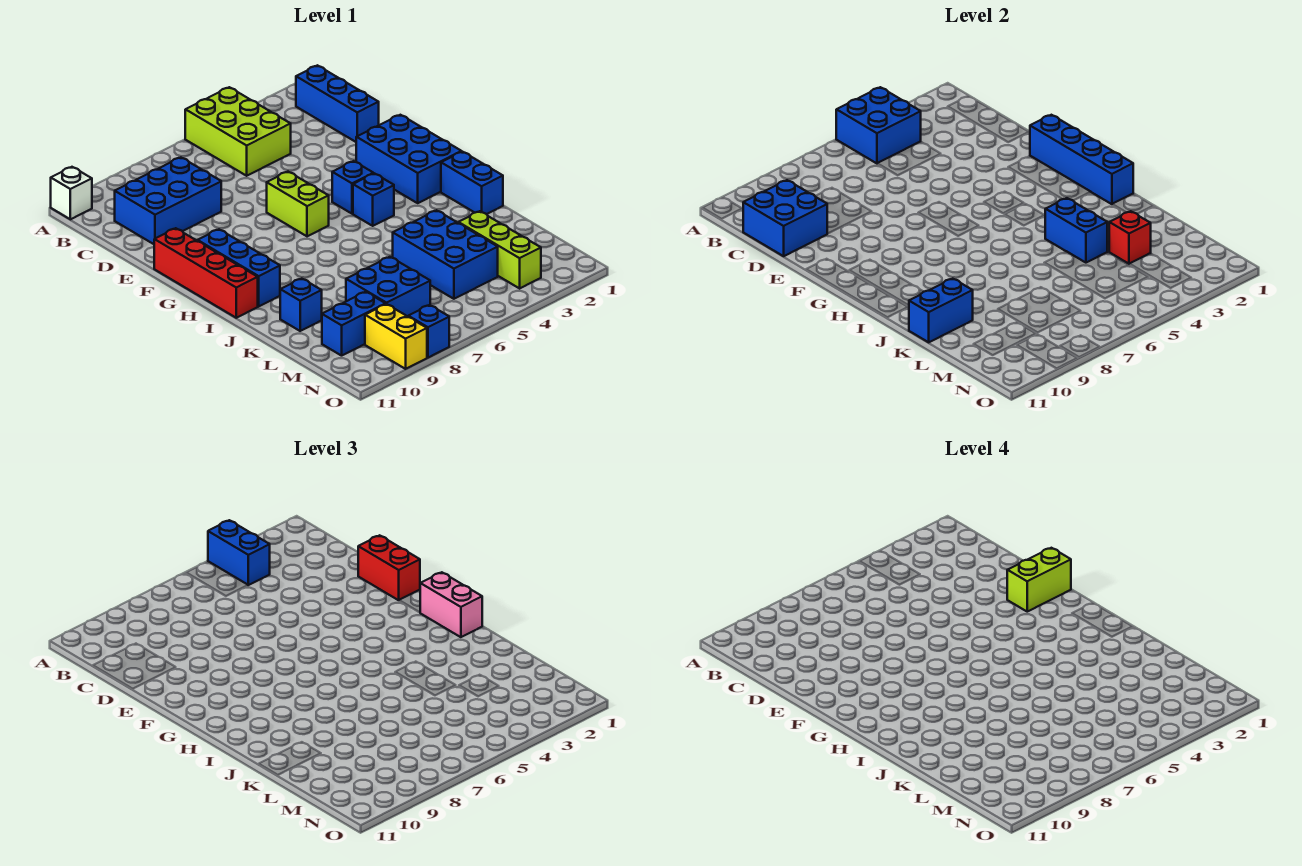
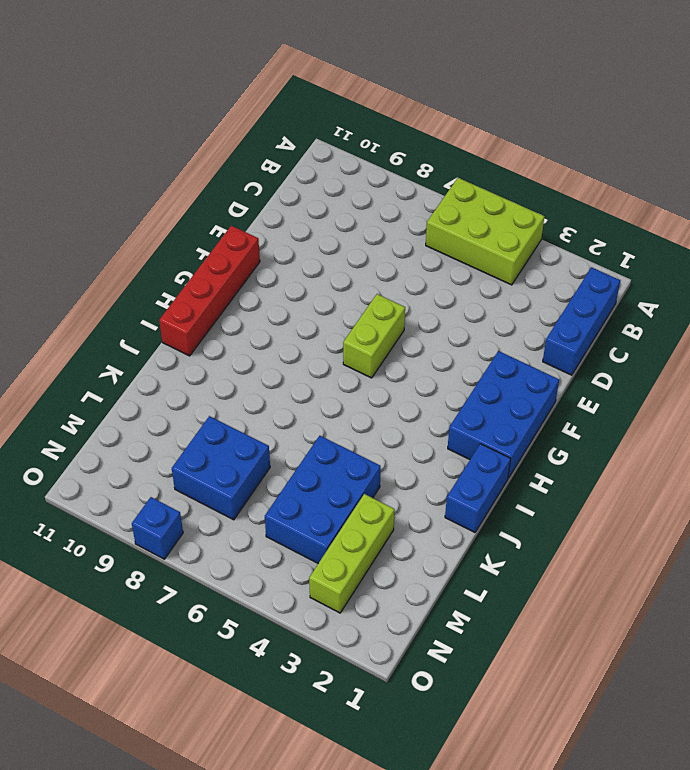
lime brick A4:B6 level 1 -> lime brick A4:C5 level 1
none -> white brick A11 level 1
none -> blue brick C8:D10 level 1
none -> blue brick G4 level 1

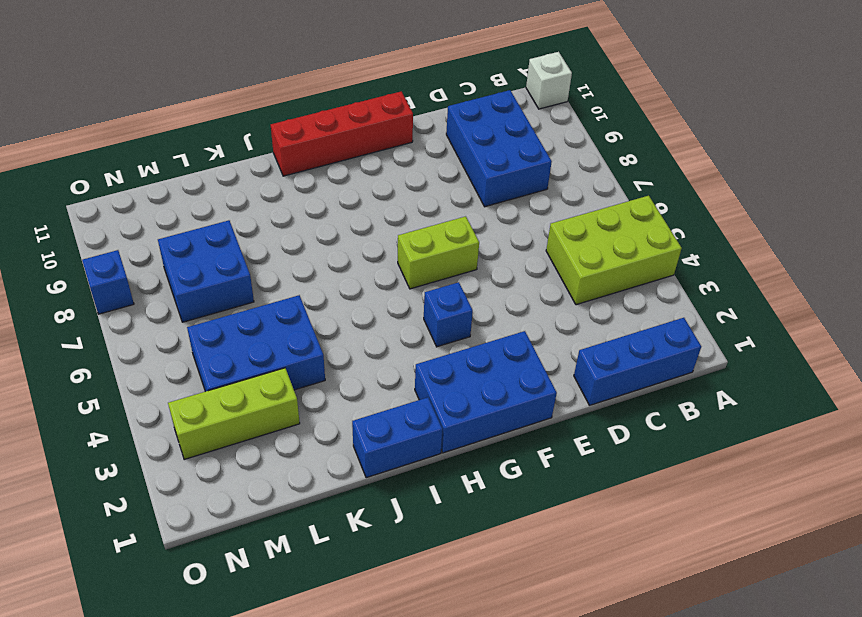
none -> blue brick G10:I10 level 1
none -> blue brick H4 level 1
none -> blue brick K10 level 1

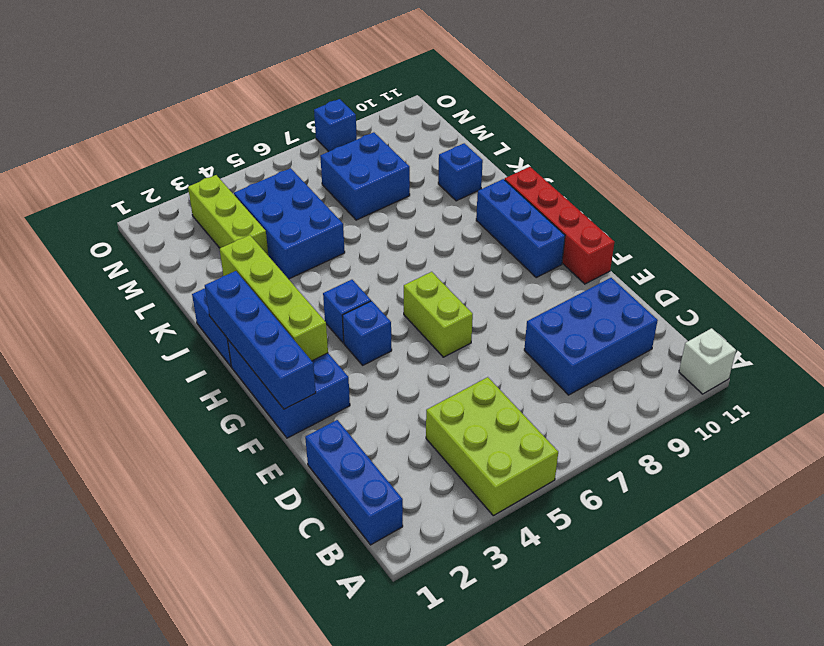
lime brick G2:J2 level 2 -> none
none -> blue brick M9:M10 level 1
none -> yellow brick N9:O9 level 1
none -> blue brick A4:B5 level 2

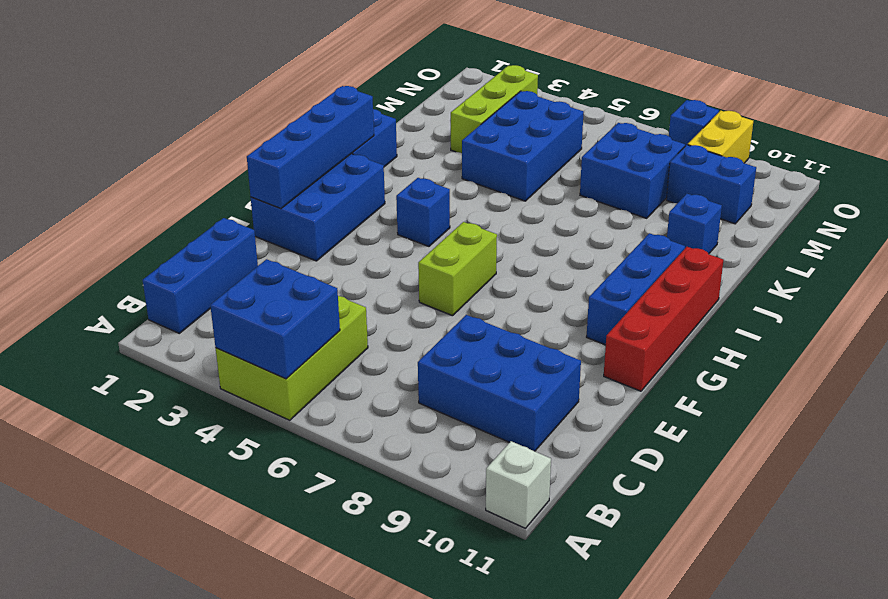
none -> blue brick G4 level 1
none -> blue brick C10:D11 level 2
none -> blue brick J4:K4 level 2

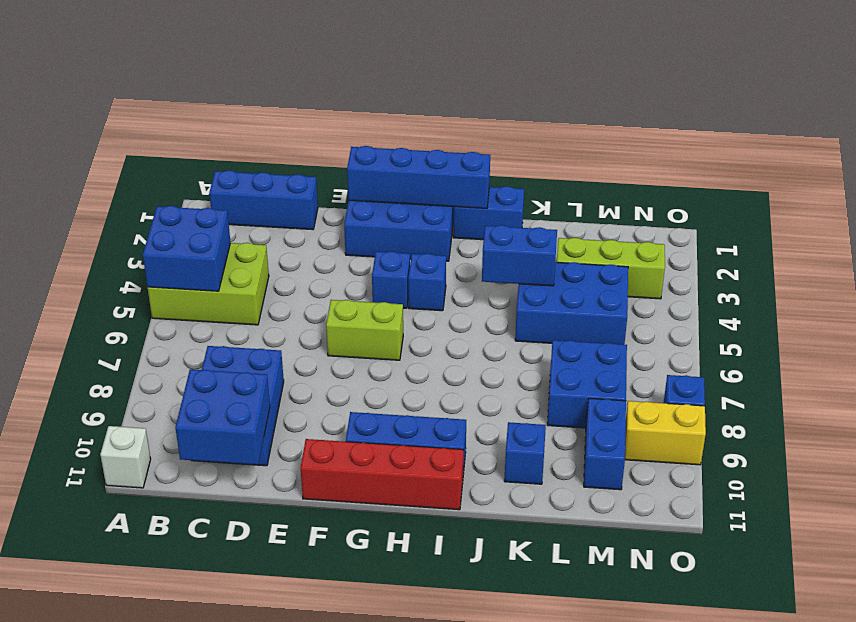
none -> blue brick K10:K11 level 2
none -> red brick L3 level 2
none -> blue brick A4:B4 level 3

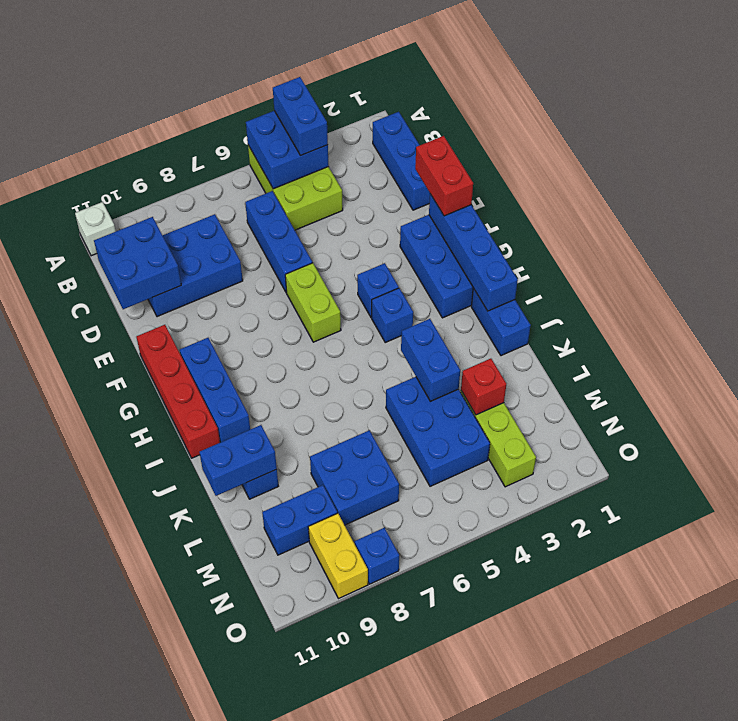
blue brick C6:E6 level 1 -> none
none -> pink brick H1:I1 level 3
none -> lime brick F1:F2 level 4

